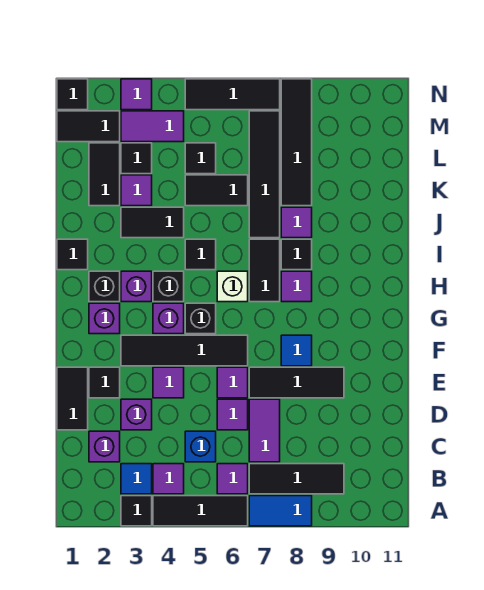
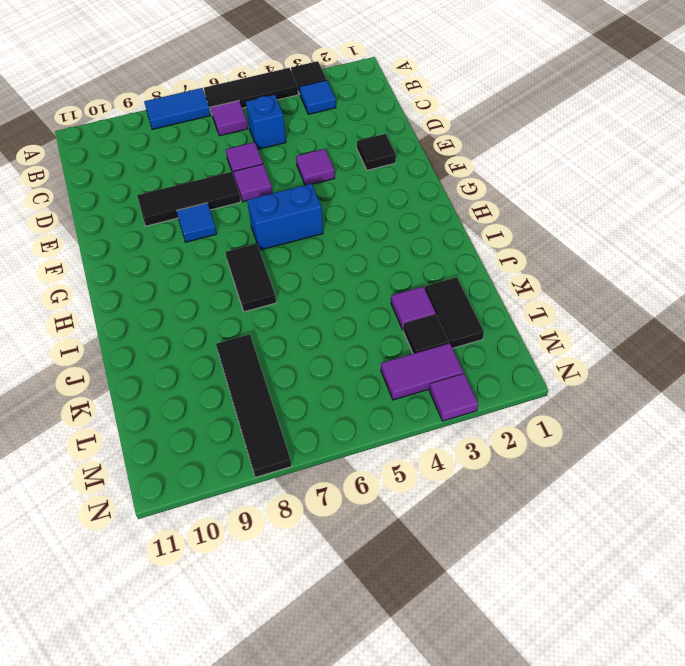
blue brick G5:G6 level 1 -> black brick G5 level 1
none -> purple tile B4 level 1
none -> black tile B7:B9 level 1
none -> purple brick C2 level 1
none -> purple tile C7:D7 level 1

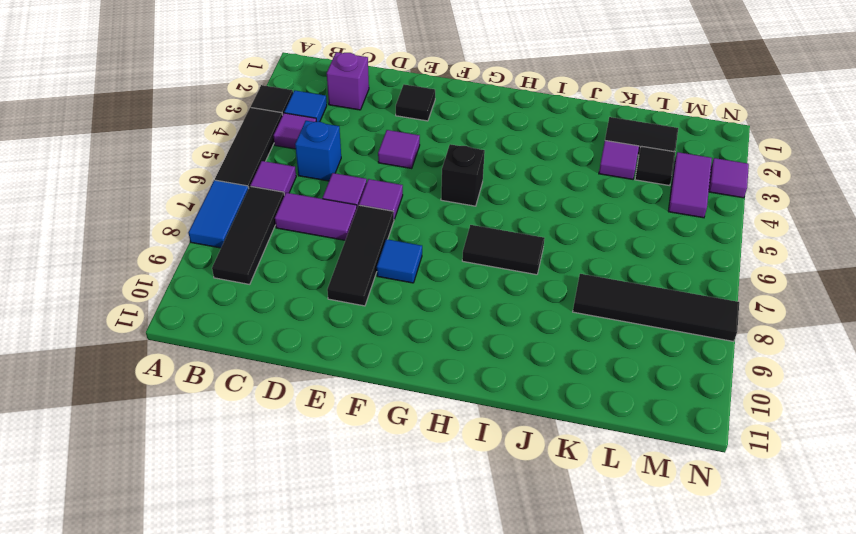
none -> black tile D1:E1 level 1
none -> purple brick D3 level 1
none -> black tile F3:F6 level 1
none -> purple brick G2 level 1

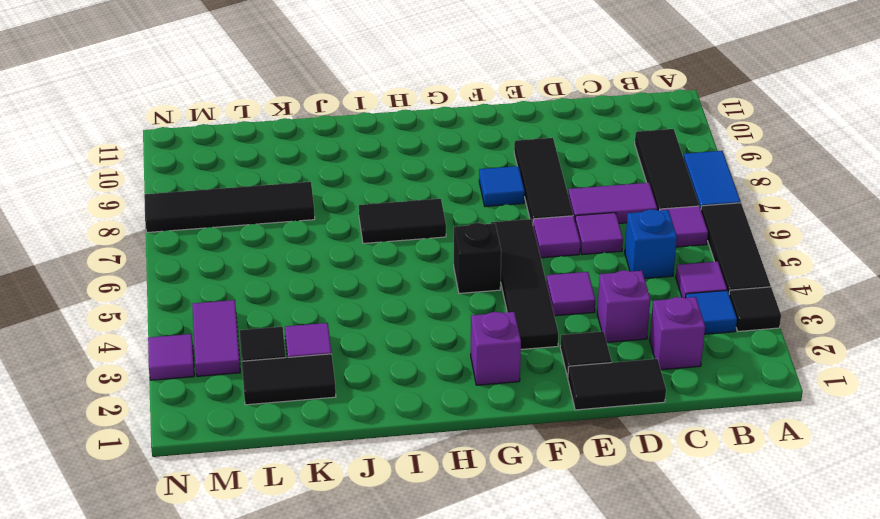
none -> purple brick G4 level 1
none -> black brick H2 level 1
none -> purple brick H3 level 1
none -> black brick H4 level 1

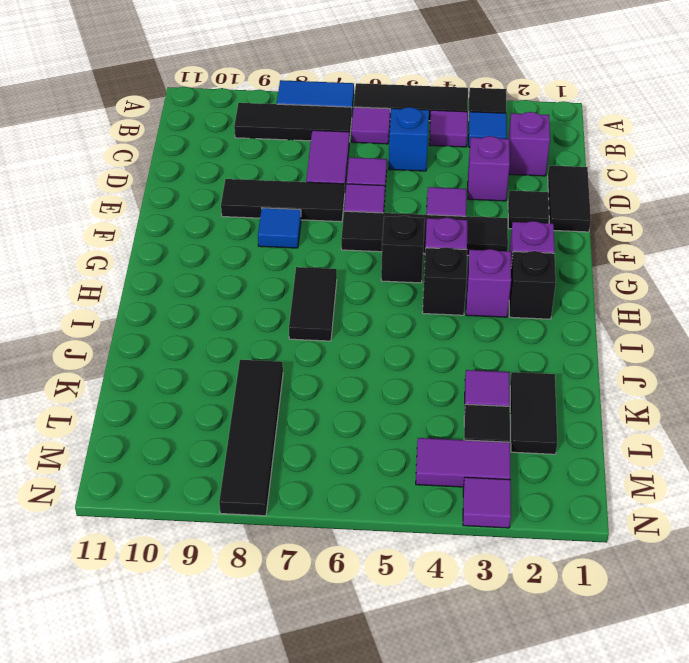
none -> white brick H6 level 1
none -> purple tile H8 level 1
none -> black tile I1 level 1
none -> black tile I5 level 1

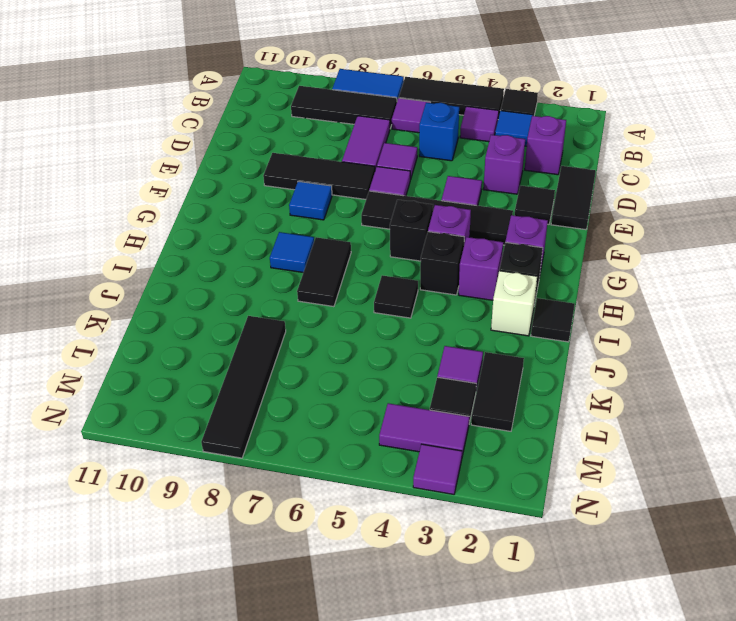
blue tile H8 level 1 -> purple tile H8 level 1
white brick I2 level 1 -> white brick H6 level 1
none -> black tile I8 level 1
none -> black tile J3:J4 level 1
none -> black tile J7:M7 level 1
none -> purple tile J8 level 1

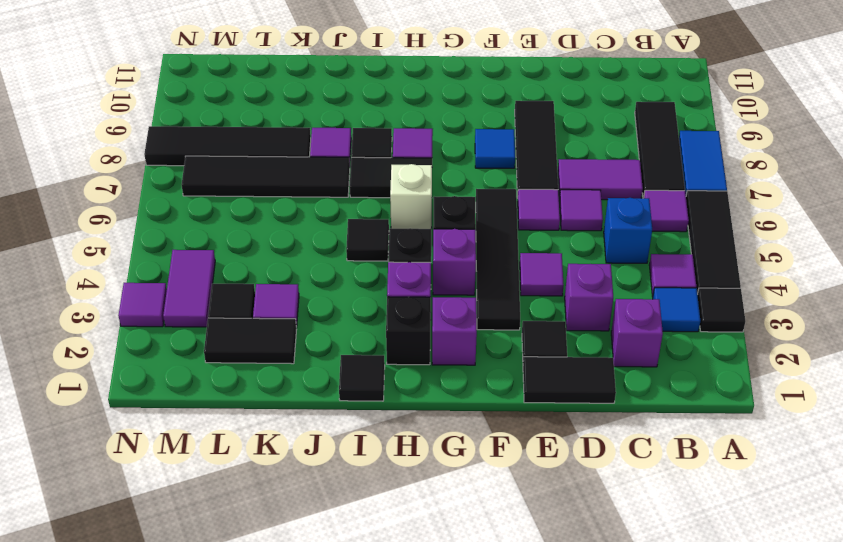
none -> black tile J3:J4 level 1
none -> black tile K5:K6 level 1
none -> black tile L5 level 1
none -> black tile M1:M2 level 1

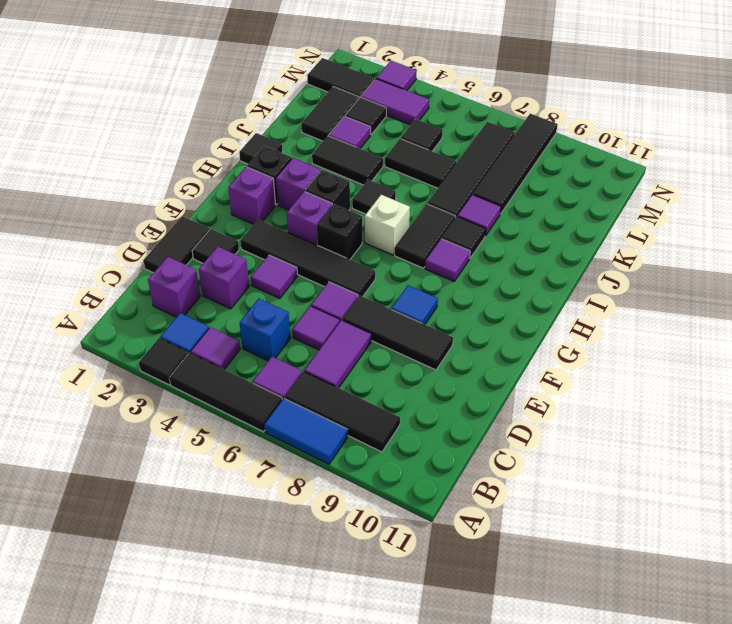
none -> black tile N1 level 1
none -> black tile N5:N7 level 1

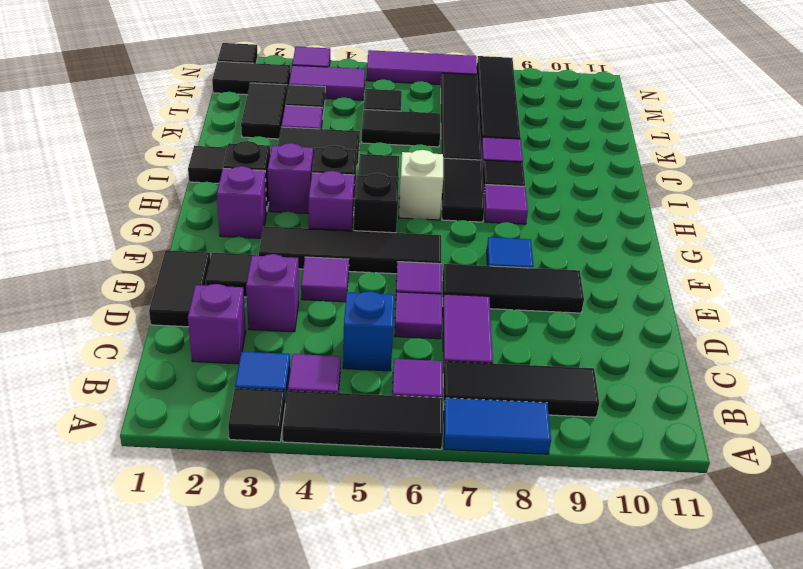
purple tile N5:N7 level 1 -> black tile N5:N7 level 1

